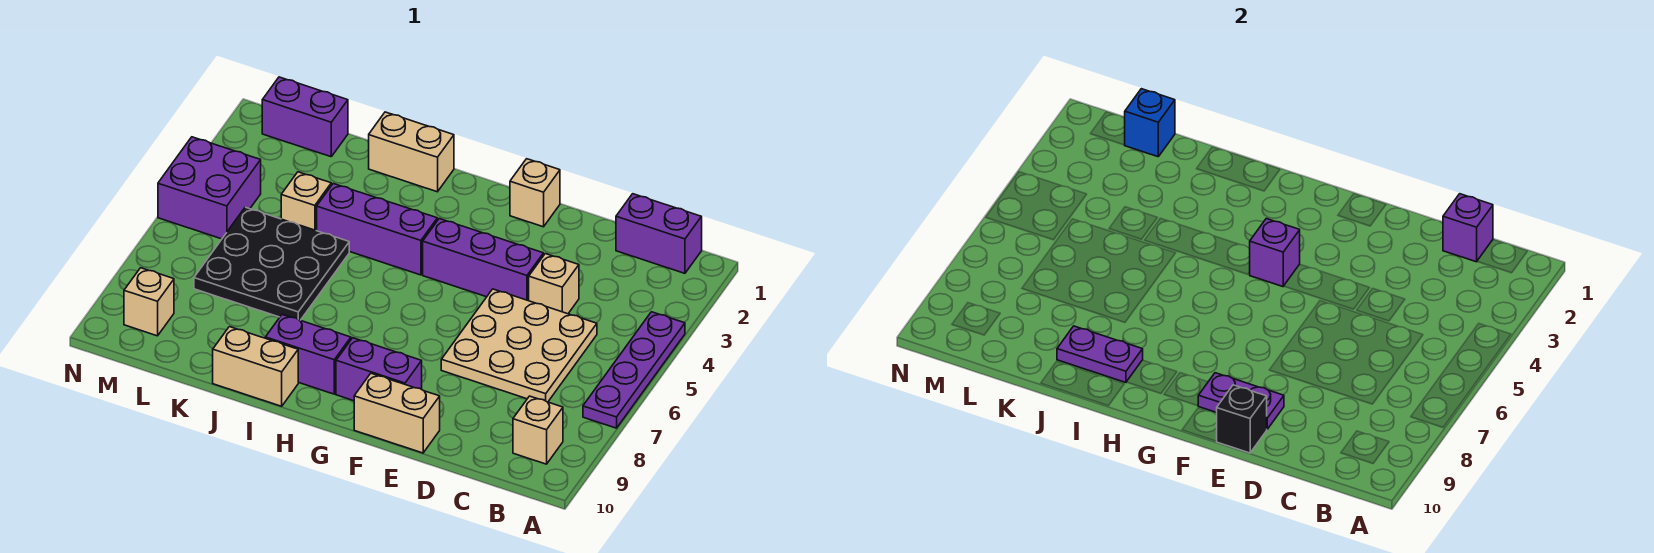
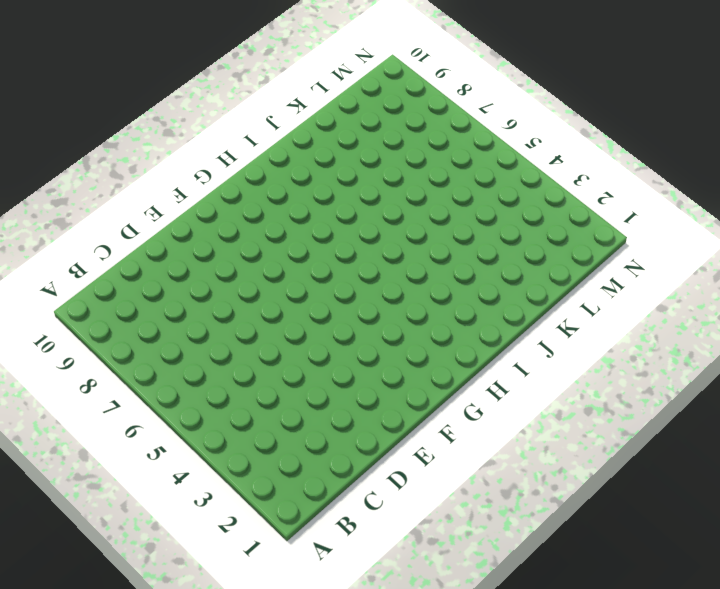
none -> purple plate A4:A7 level 1
none -> purple brick B1:C1 level 1
none -> tan brick B9 level 1

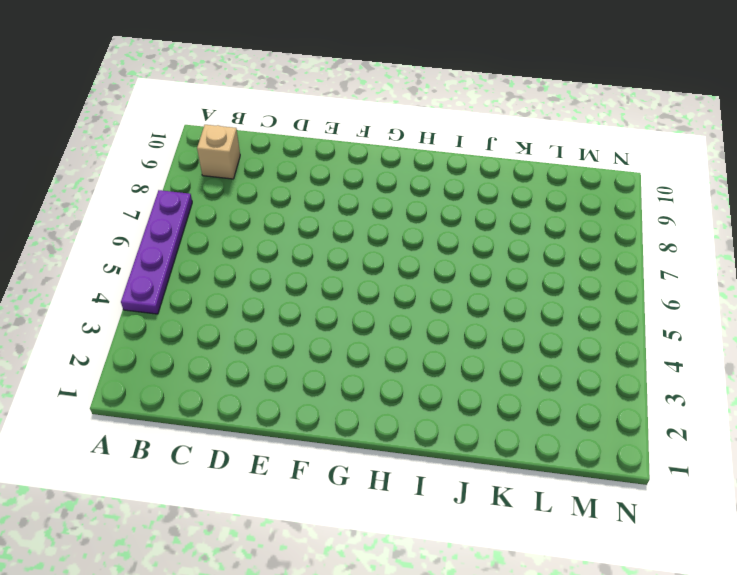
none -> purple brick B1:C1 level 1
none -> tan plate C5:E7 level 1
none -> tan brick D4 level 1

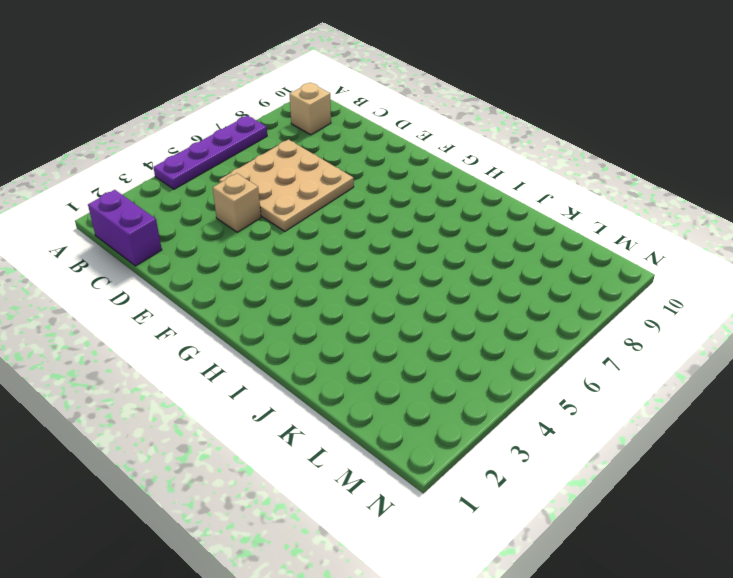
none -> purple brick E4:G4 level 1
none -> tan brick E10:F10 level 1
none -> tan brick F1 level 1

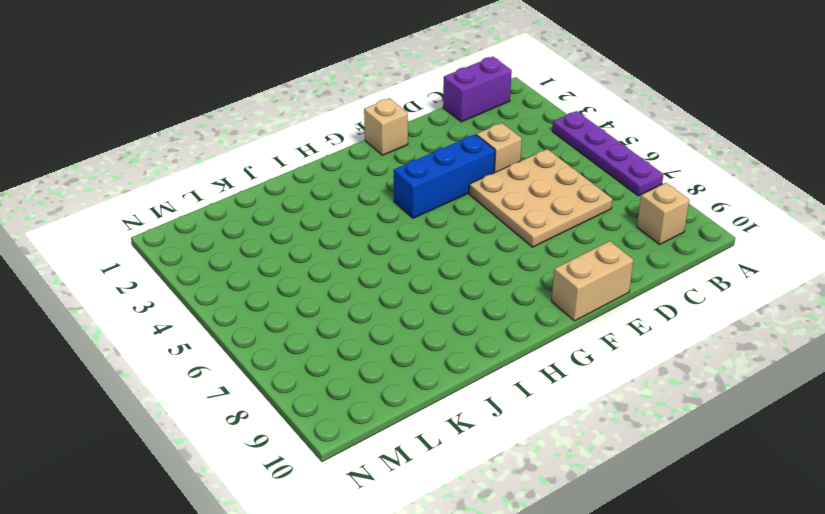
blue brick E4:G4 level 1 -> purple brick E4:G4 level 1
none -> purple brick F9:G9 level 1
none -> purple brick H4:J4 level 1
none -> purple brick H9:I9 level 1

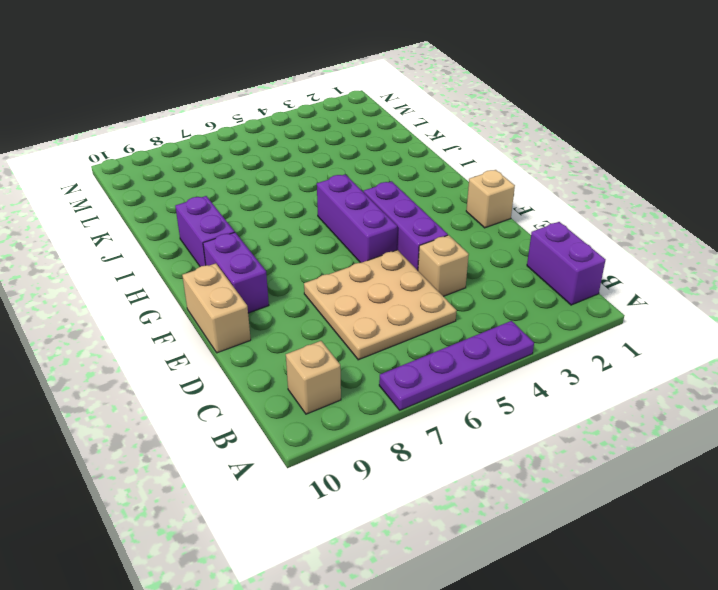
purple brick F5:H5 level 1 -> purple brick H4:J4 level 1
none -> tan brick I1:J1 level 1
none -> tan brick I10:J10 level 1
none -> black plate J5:L7 level 1

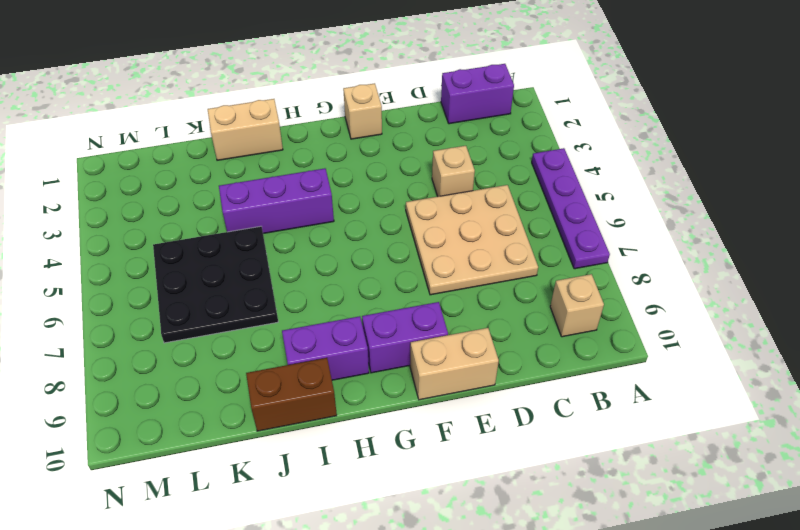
brown brick I10:J10 level 1 -> tan brick I10:J10 level 1
none -> purple brick E4:G4 level 1
none -> tan brick K4 level 1
none -> purple brick L1:M1 level 1

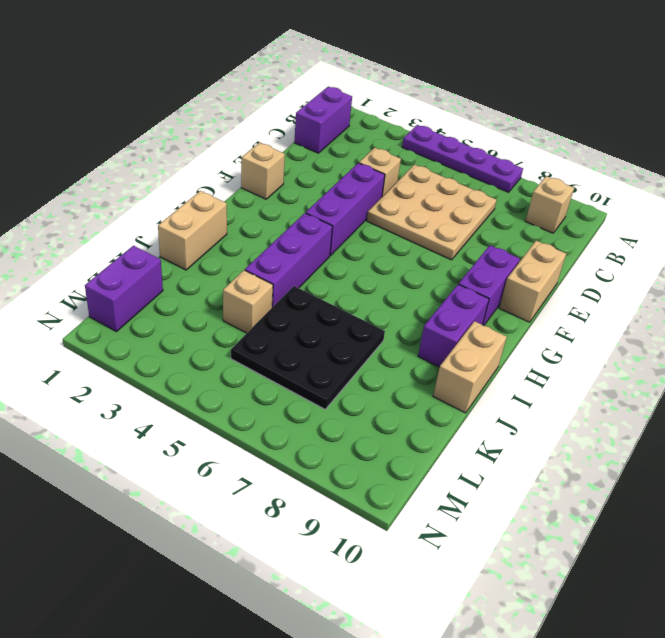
none -> purple brick M4:N5 level 1
none -> tan brick M9 level 1
none -> purple brick C1 level 2

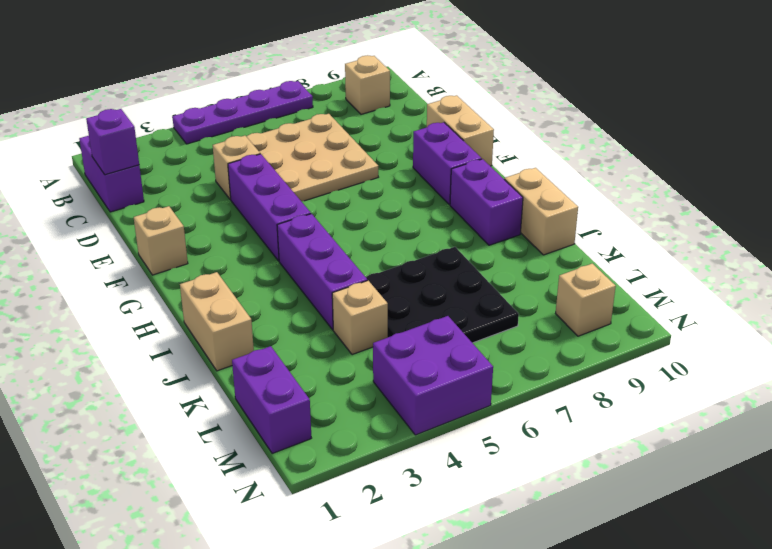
none -> purple plate E9:F9 level 2
none -> black brick E10 level 2
none -> purple brick G4 level 2

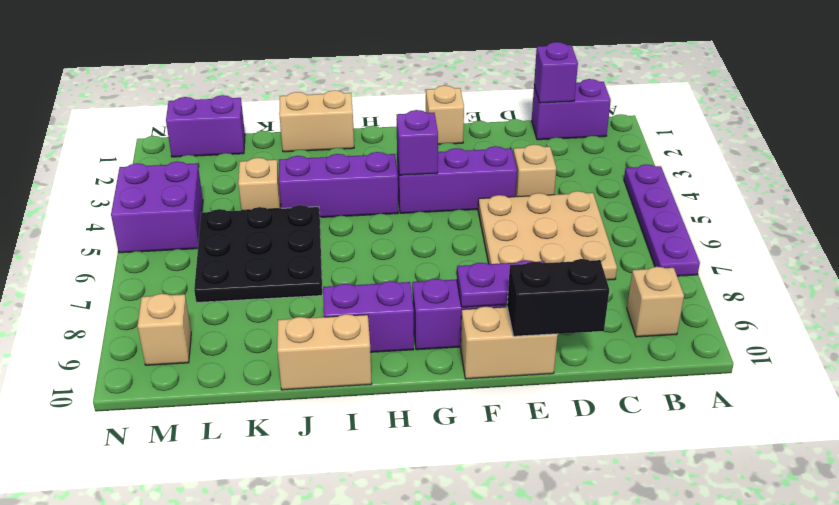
black brick D10:E10 level 2 -> black brick E10 level 2
none -> purple plate I9:J9 level 2
none -> blue brick L1 level 2

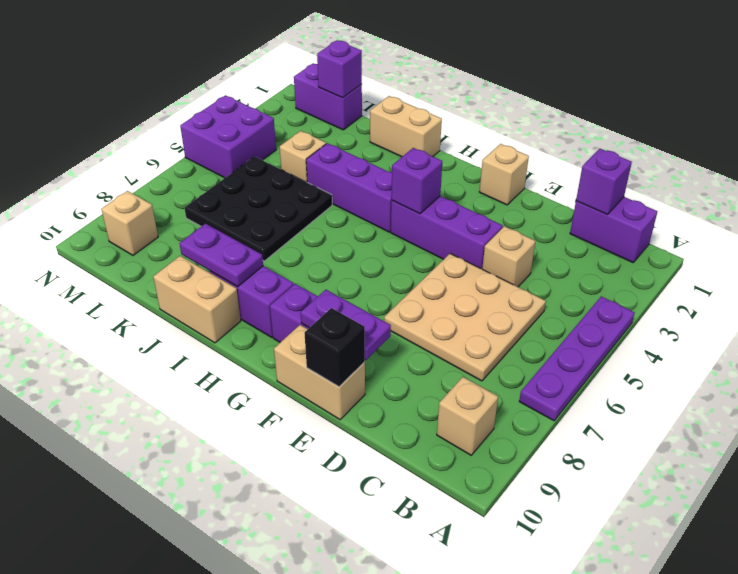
purple brick L1 level 2 -> blue brick L1 level 2

